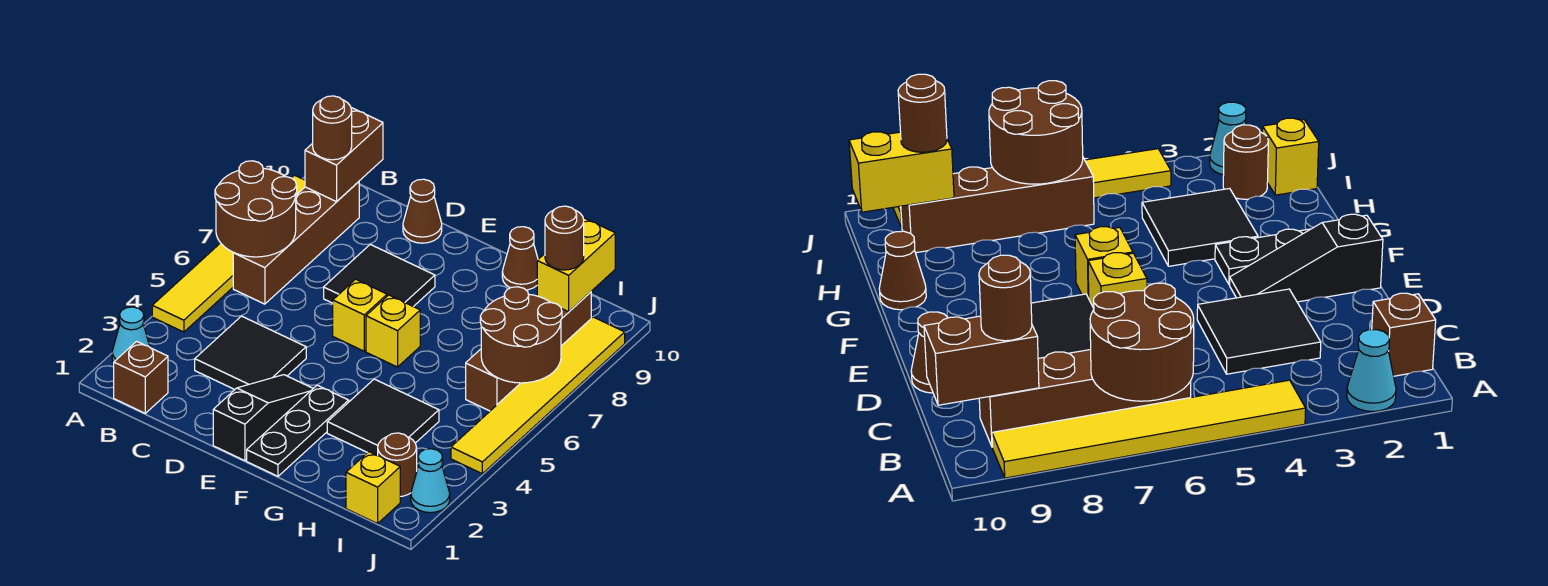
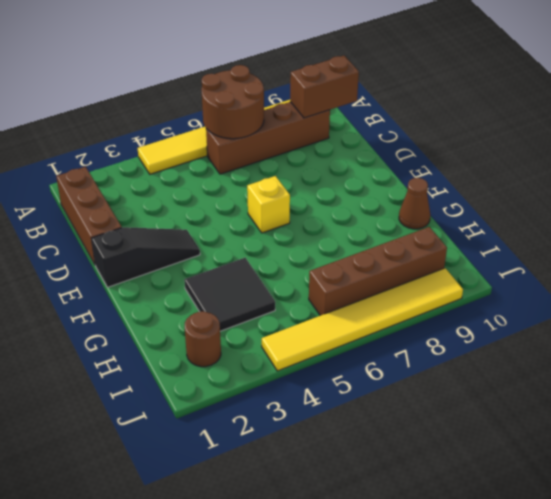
brown brick B1:D1 level 1 -> brown brick B1 level 1
none -> cyan cone A2 level 1
none -> black tile C3:D4 level 1
none -> black tile D7:E8 level 1

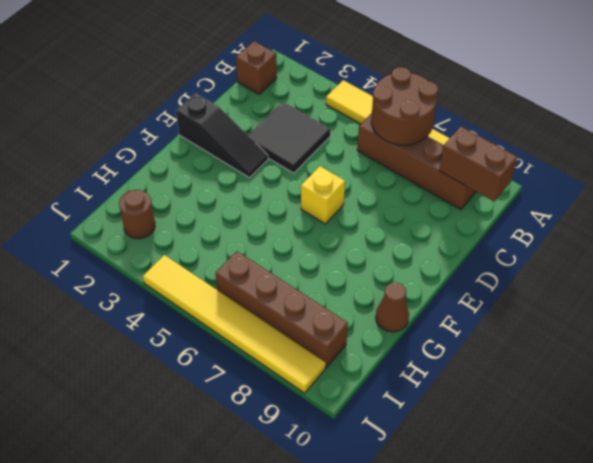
none -> cyan cone A2 level 1
none -> black tile D7:E8 level 1
none -> brown cone D10 level 1

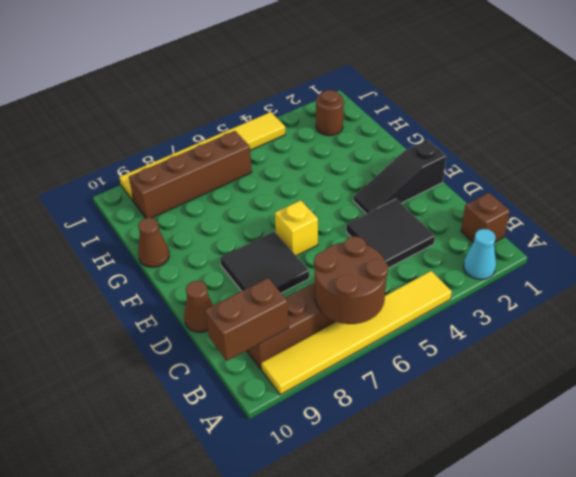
none -> black plate F1:F3 level 1
none -> yellow brick F6 level 1
none -> black tile G3:H4 level 1

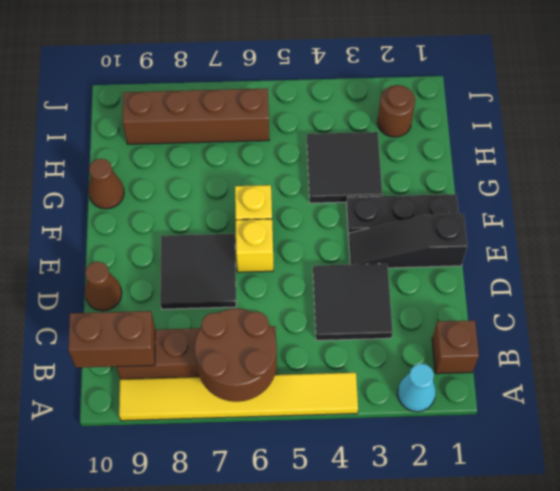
none -> yellow brick I1 level 1
none -> cyan cone J2 level 1
none -> yellow tile J4:J9 level 1

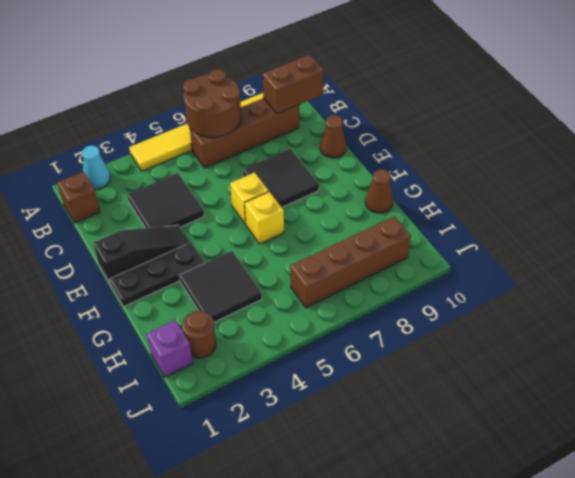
purple brick I1 level 1 -> yellow brick I1 level 1
none -> cyan cone J2 level 1
none -> yellow tile J4:J9 level 1
none -> brown round brick I6:J7 level 2

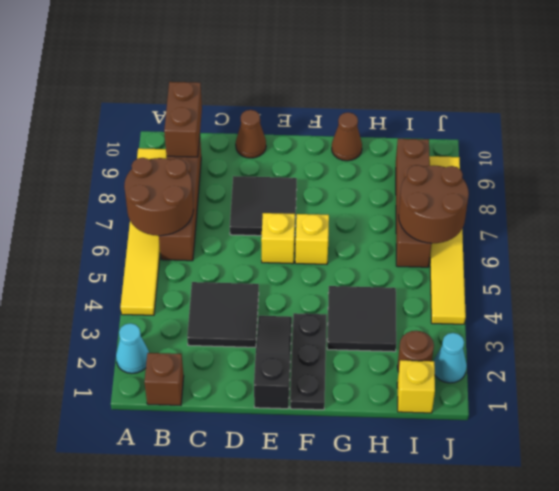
none -> yellow brick I9:I10 level 2
none -> brown round brick B9 level 3
none -> brown round brick I9 level 3

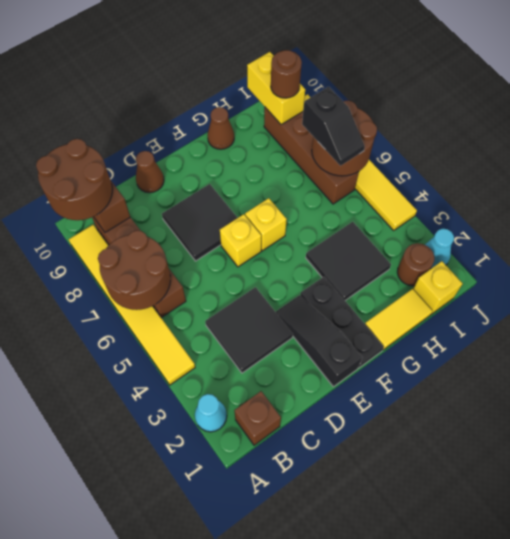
brown round brick A9:B10 level 3 -> brown round brick B9 level 3
yellow tile G1:H1 level 1 -> none
black slope I6:I7 level 3 top 7 -> none

